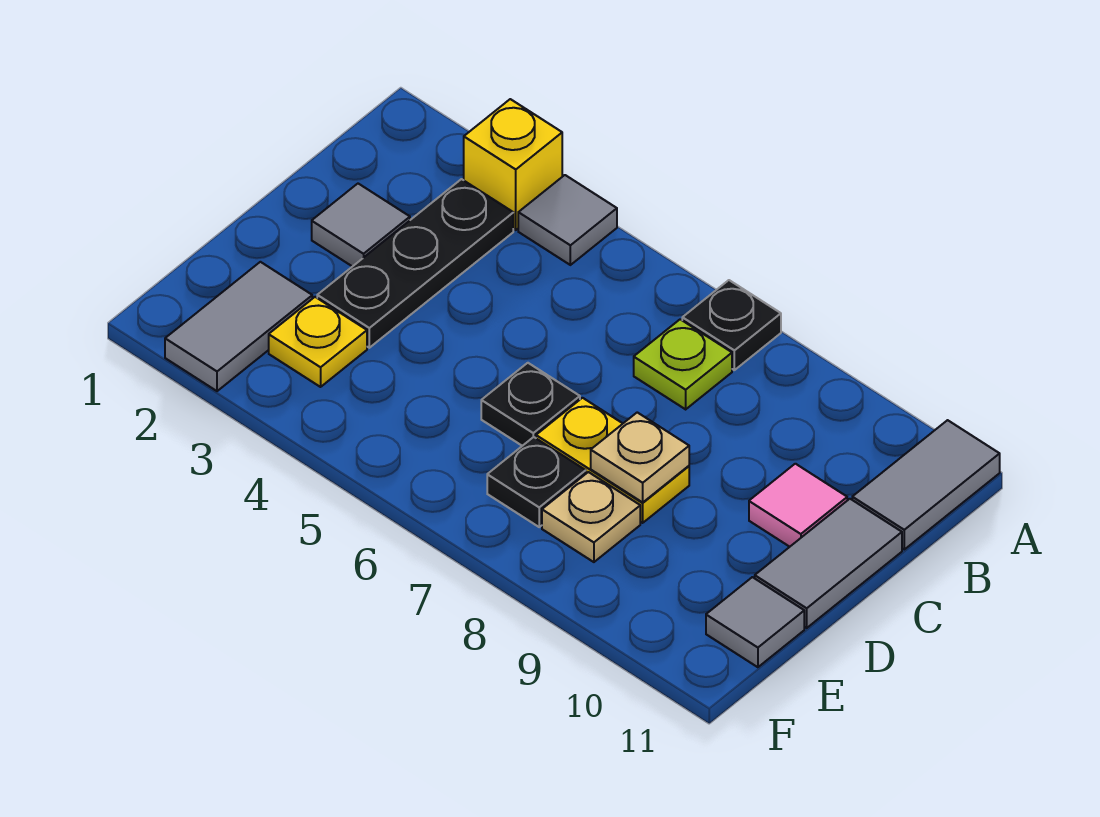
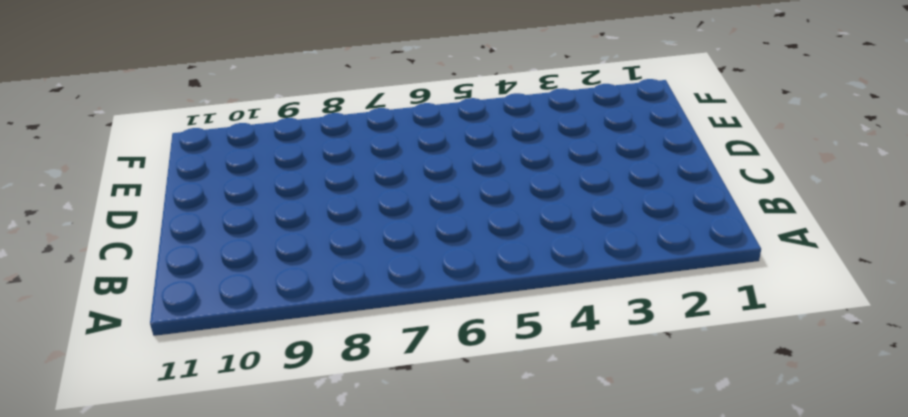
none -> yellow brick A3 level 1
none -> grey tile A4 level 1
none -> black plate A7 level 1

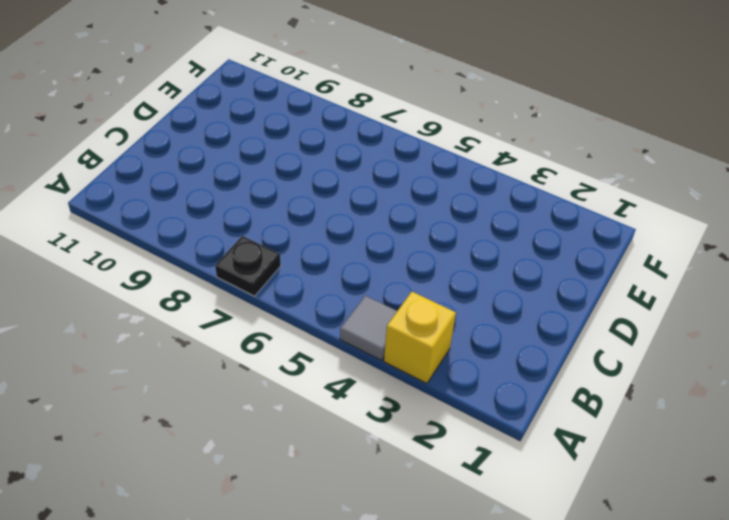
none -> grey tile A11:B11 level 1
none -> black plate B3:D3 level 1
none -> lime plate B7 level 1

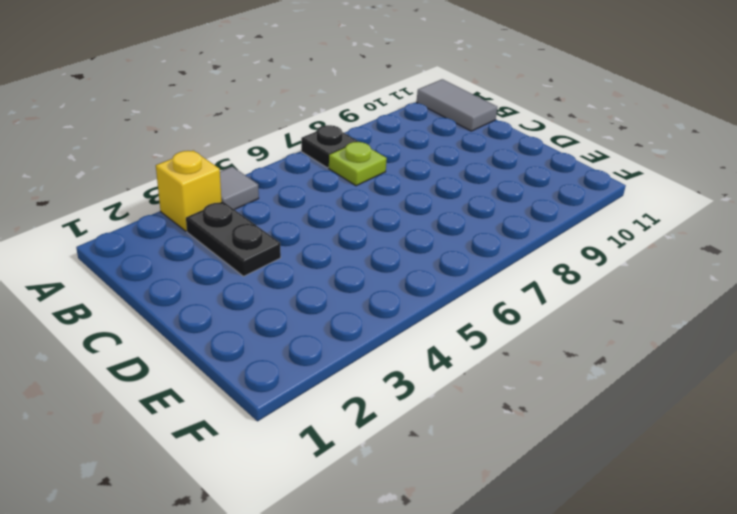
black plate B3:C3 level 1 -> black plate B3:D3 level 1
none -> grey tile C2 level 1
none -> pink tile C10 level 1
none -> grey tile C11:D11 level 1

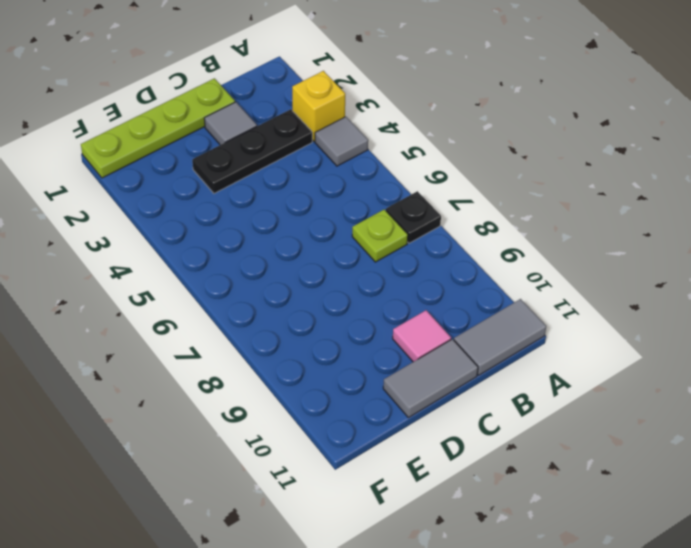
lime plate C1:F1 level 1 -> none
none -> black plate D6 level 1
none -> yellow plate D7:D8 level 1
none -> grey tile E2:F2 level 1

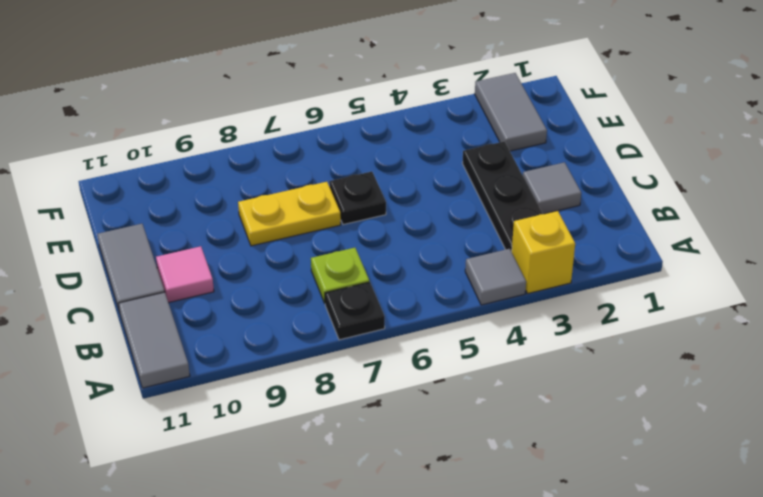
none -> yellow plate E3 level 1
none -> black plate E7 level 1
none -> tan plate E8 level 1

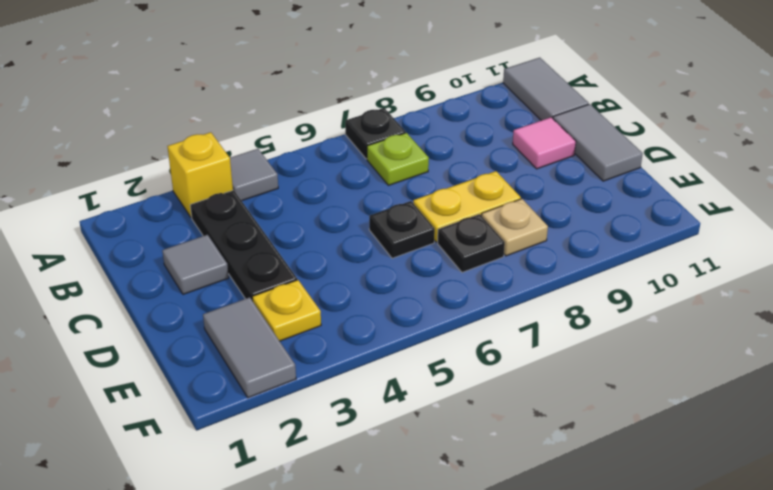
none -> grey tile E11 level 1
none -> tan plate D8 level 2

